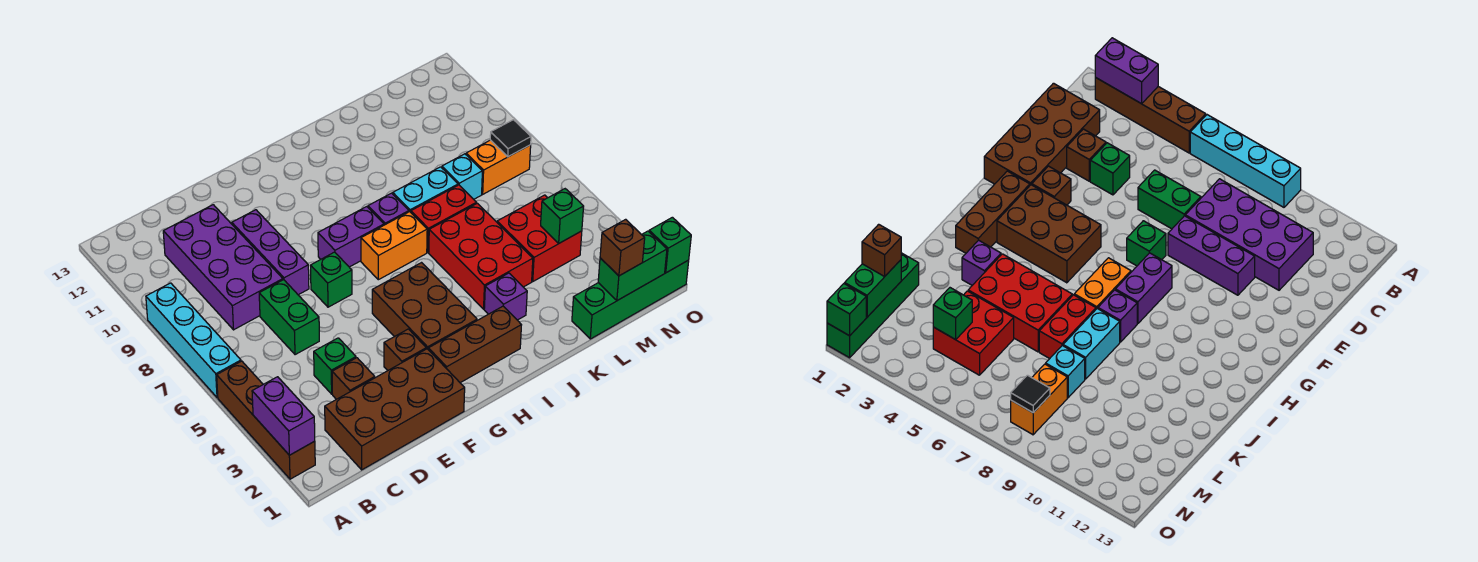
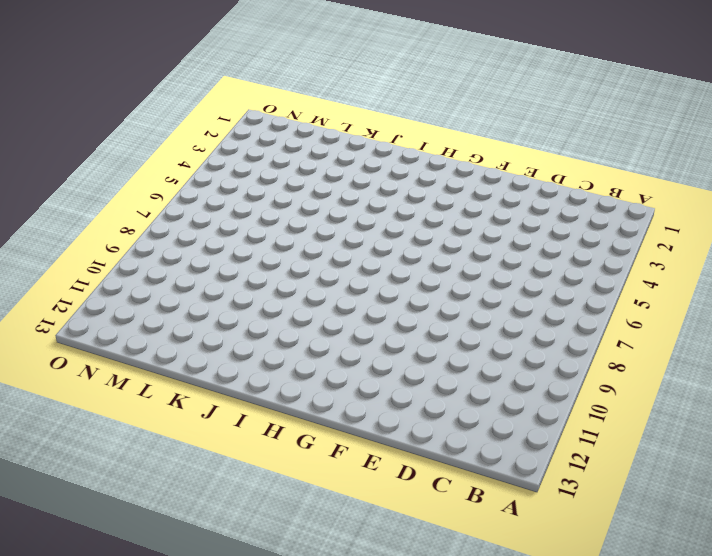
none -> brown brick A2:A5 level 1
none -> cyan brick A6:A9 level 1
none -> brown brick C1:F2 level 1

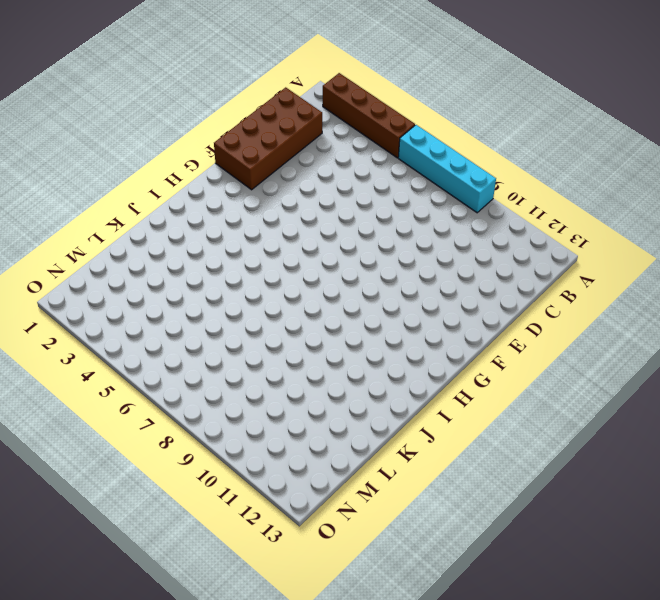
none -> purple brick C8:D11 level 1
none -> brown brick D3 level 1
none -> green brick D4 level 1

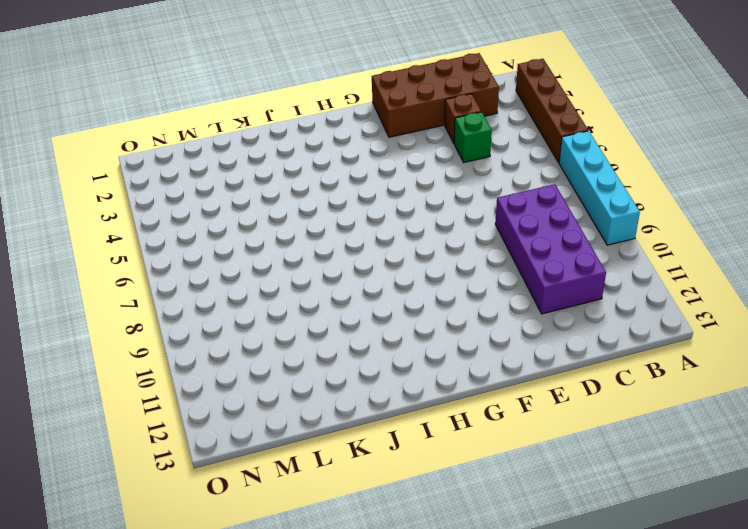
none -> green brick D6:D7 level 1
none -> purple brick E8:E10 level 1
none -> brown brick F3 level 1

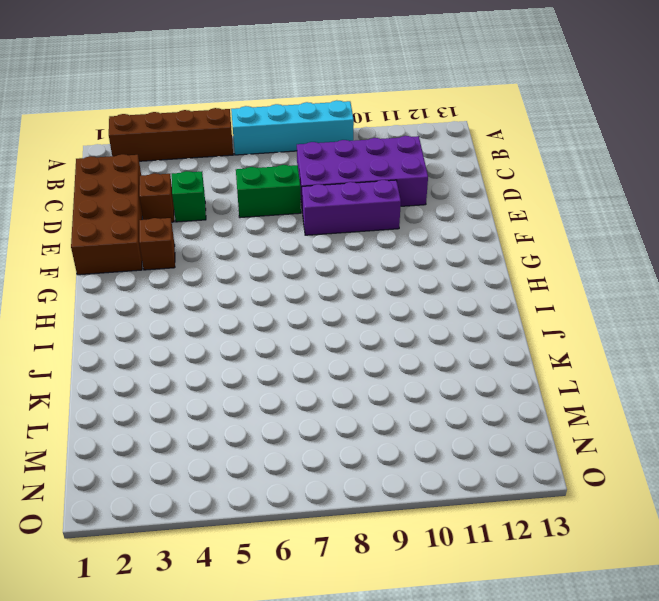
none -> green brick F7 level 1
none -> brown brick G2:I2 level 1
none -> brown brick G3:H5 level 1

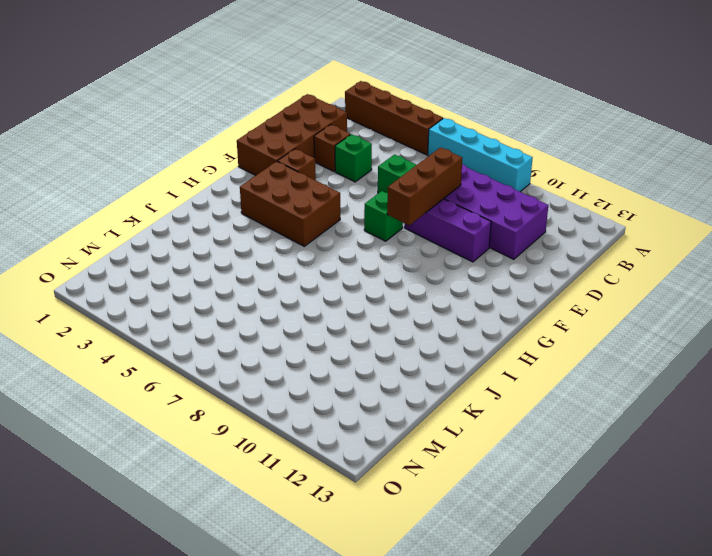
brown brick D8:F8 level 2 -> brown brick G2:I2 level 1
none -> purple brick G8:H8 level 1
none -> orange brick H7:I7 level 1
none -> purple brick I8 level 1

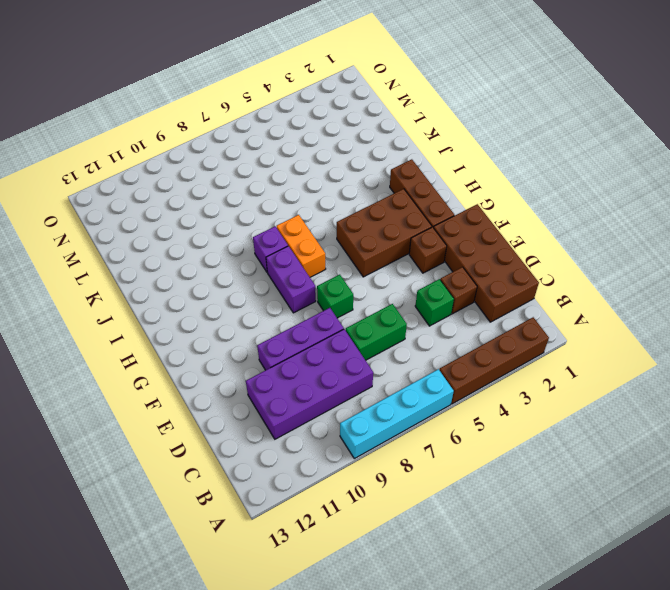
none -> purple brick J3 level 1
none -> red brick J4:K6 level 1
none -> red brick J7:K7 level 1

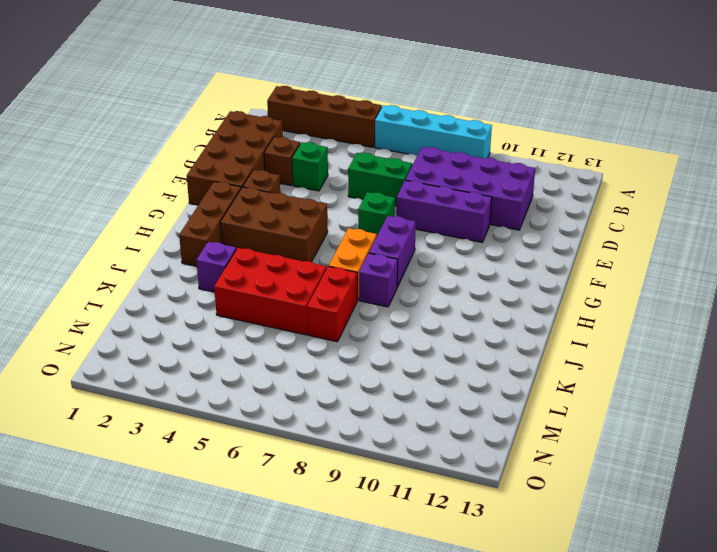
none -> cyan brick J8:K8 level 1
none -> green brick L1:O1 level 1
none -> red brick L4:M5 level 1

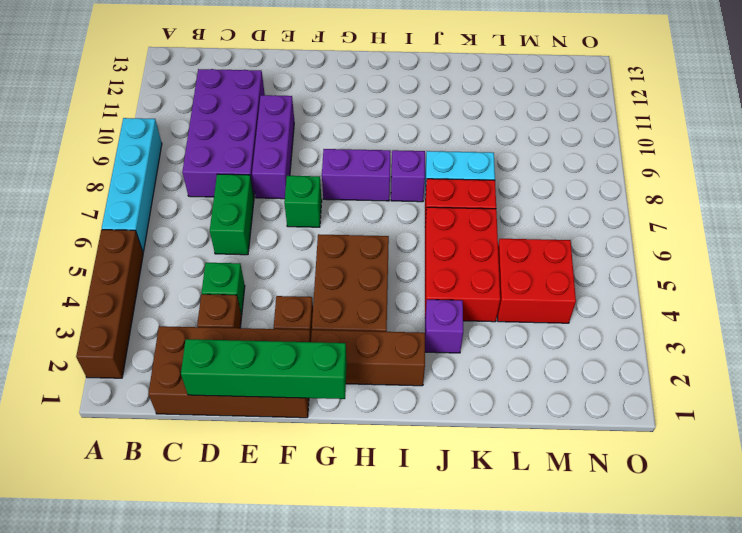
green brick D1:G1 level 2 -> green brick L1:O1 level 1
none -> orange brick H7:I7 level 1
none -> cyan brick L8 level 1
none -> orange brick M8:N8 level 1

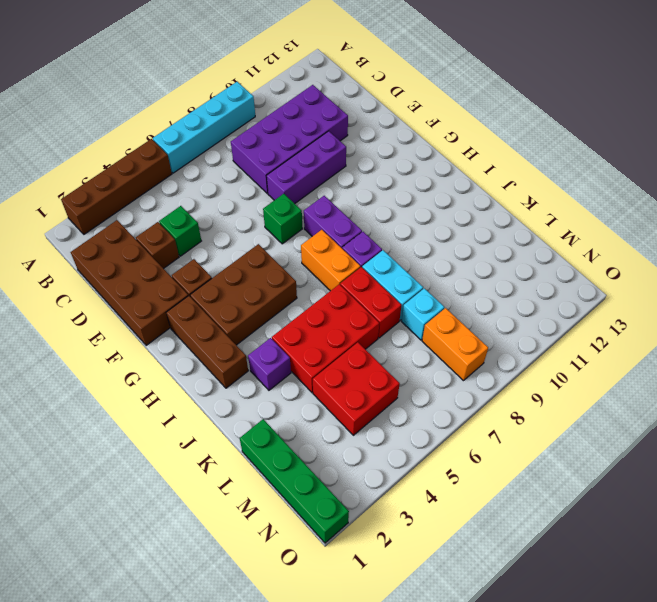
none -> green brick D6:D7 level 1
none -> purple brick A2:A3 level 2
none -> green brick M1:N1 level 2

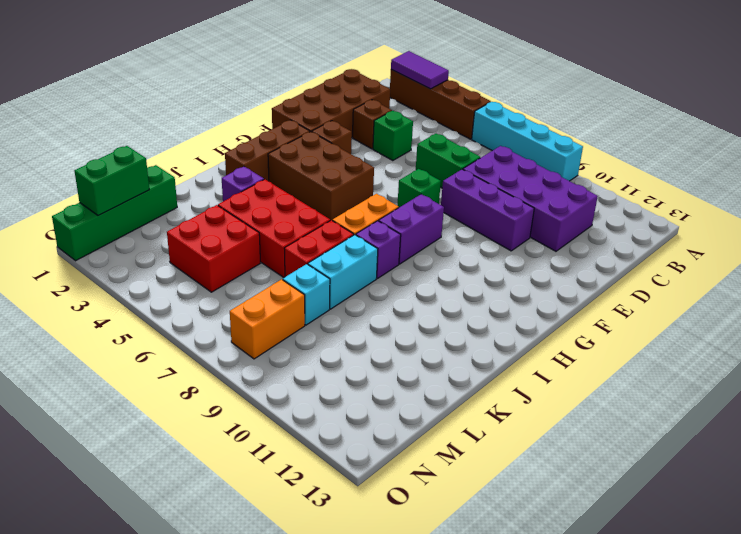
purple tile A2:A3 level 2 -> purple brick A2:A3 level 2
none -> green brick M4 level 2
none -> black tile N8 level 2
none -> green brick O1 level 2

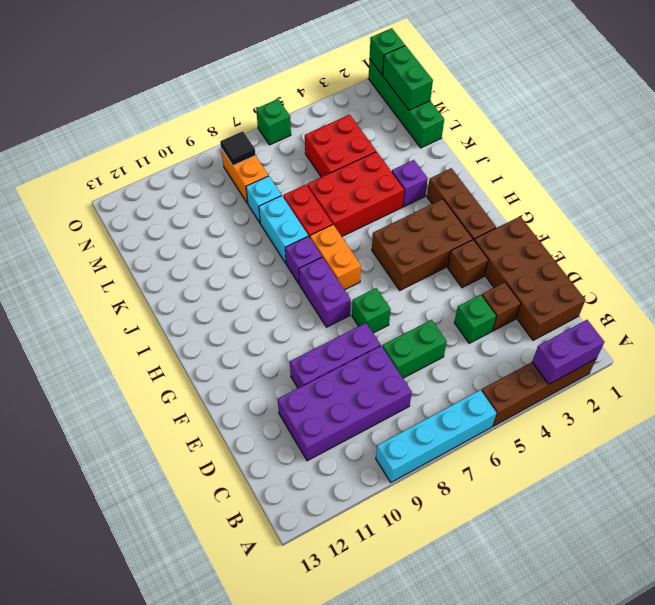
green brick O6 level 1 -> green brick M4 level 2
none -> brown brick M1 level 3

